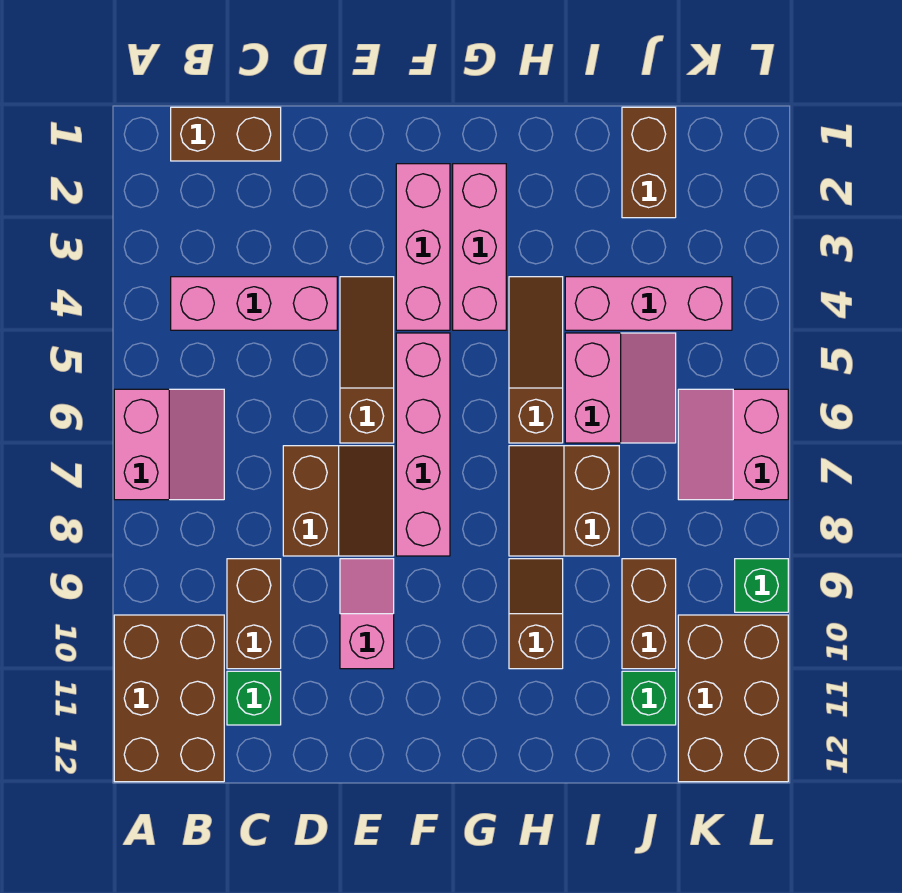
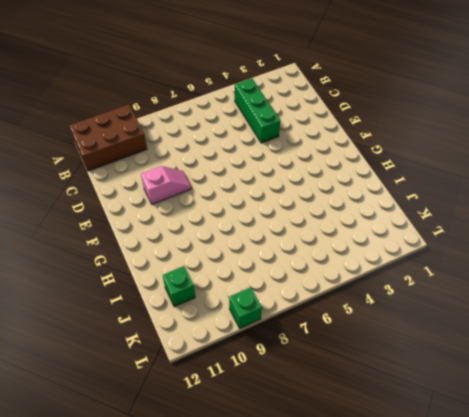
green brick B4:D4 level 1 -> pink brick B4:D4 level 1
none -> pink slope A6:B7 level 1 top A
none -> brown brick B1:C1 level 1
none -> brown brick C9:C10 level 1

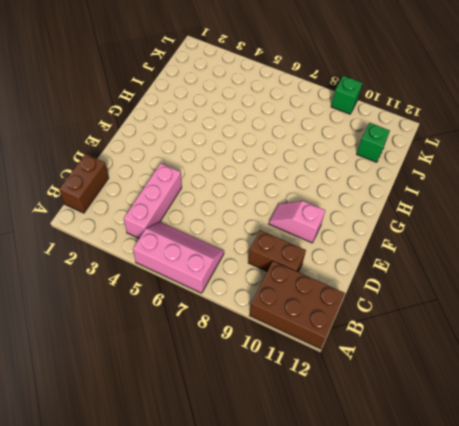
pink slope A5:B7 level 1 top A -> pink slope A6:B7 level 1 top A
none -> green brick C11 level 1
none -> brown slope D7:E8 level 1 top D
none -> brown slope E4:E6 level 1 top 6

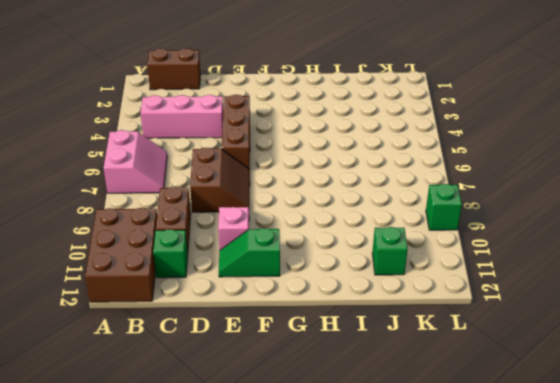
brown brick E4:E6 level 1 -> brown slope E4:E6 level 1 top 6
green slope E11:F11 level 1 top F -> none
none -> pink brick F2:F4 level 1
none -> pink brick F5:F8 level 1
none -> pink brick G2:G4 level 1

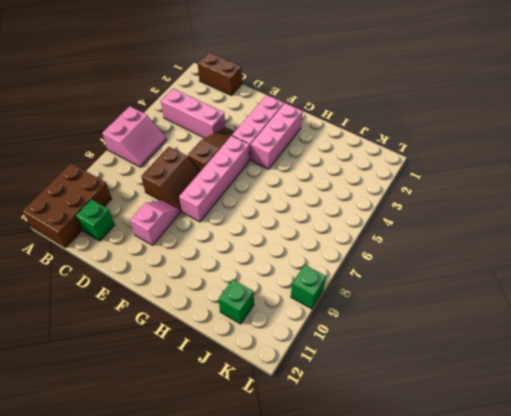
none -> brown brick C9:C10 level 1
none -> brown slope H4:H6 level 1 top 6
none -> brown slope H7:I8 level 1 top I

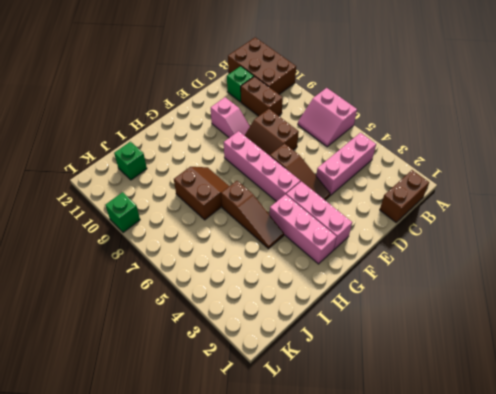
none -> brown slope H9:H10 level 1 top 10
none -> pink brick I4:K4 level 1
none -> pink slope I5:J6 level 1 top I

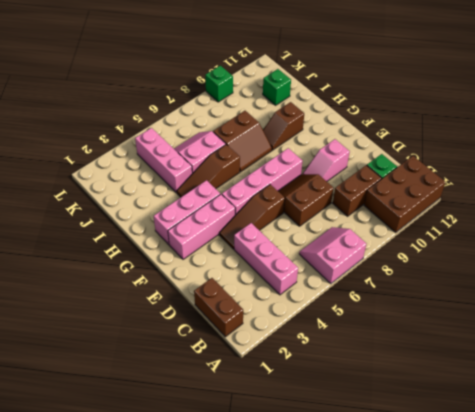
none -> brown brick J1:J2 level 1
none -> brown brick J9:J10 level 1
none -> pink slope K6:L7 level 1 top L

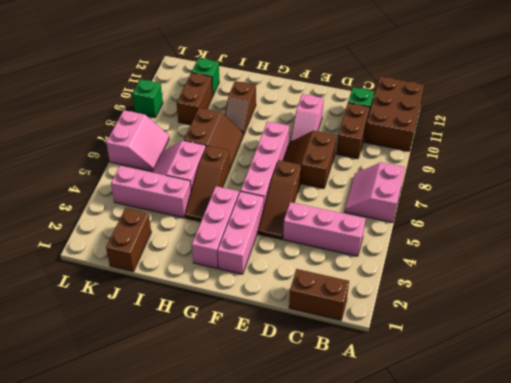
none -> brown brick K10:L12 level 1

